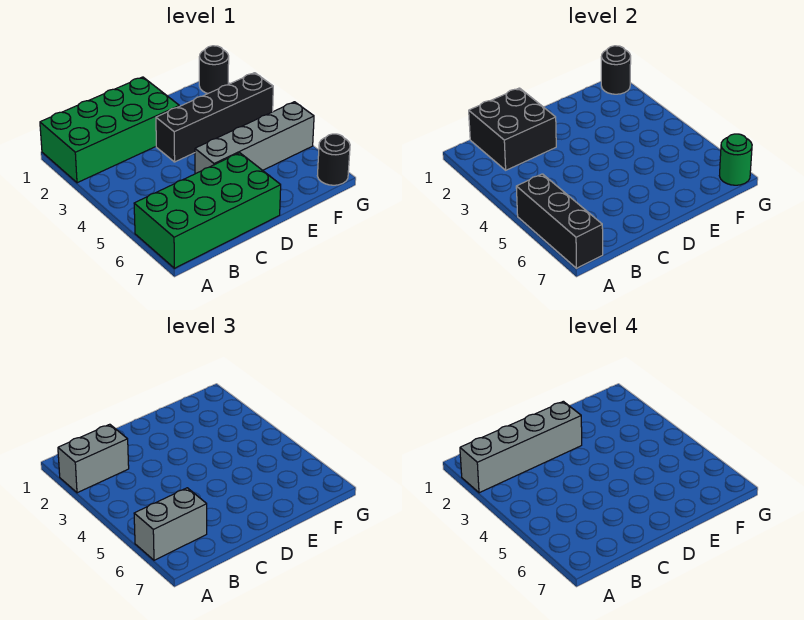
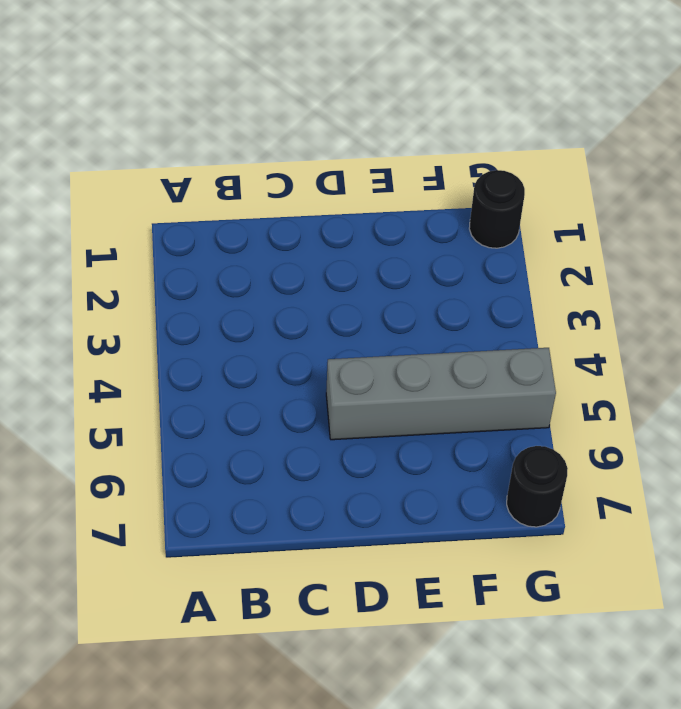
none -> green brick A1:D2 level 1
none -> green brick A6:D7 level 1
none -> black brick D3:G3 level 1

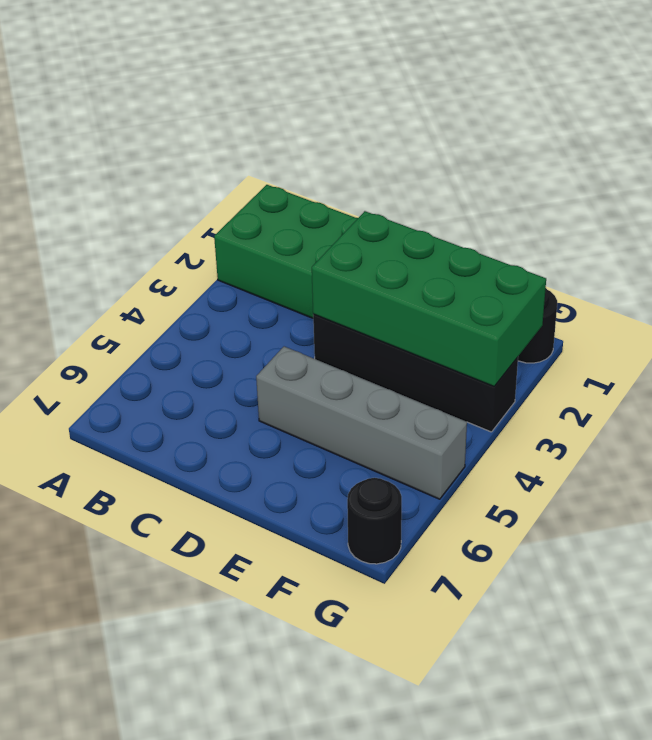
green brick D2:G3 level 2 -> green brick A6:D7 level 1
none -> black brick A5:A7 level 2
none -> black brick B1:C2 level 2
none -> black round brick G1 level 2

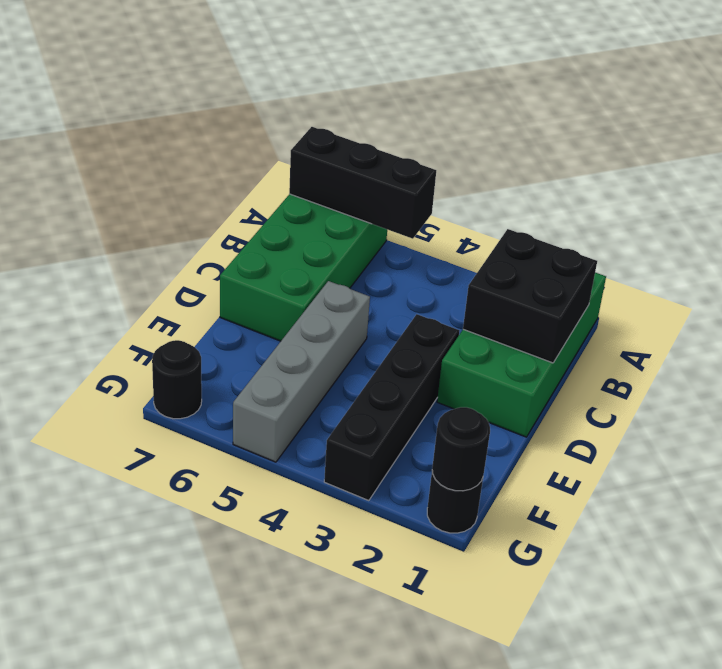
none -> green round brick G7 level 2
none -> grey brick A2:B2 level 3
none -> grey brick A6:B6 level 3

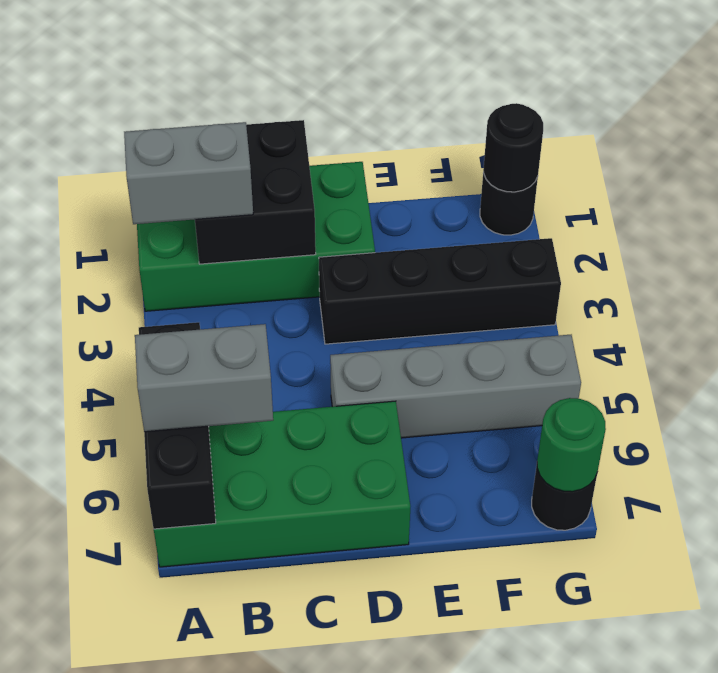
none -> grey brick A2:D2 level 4

